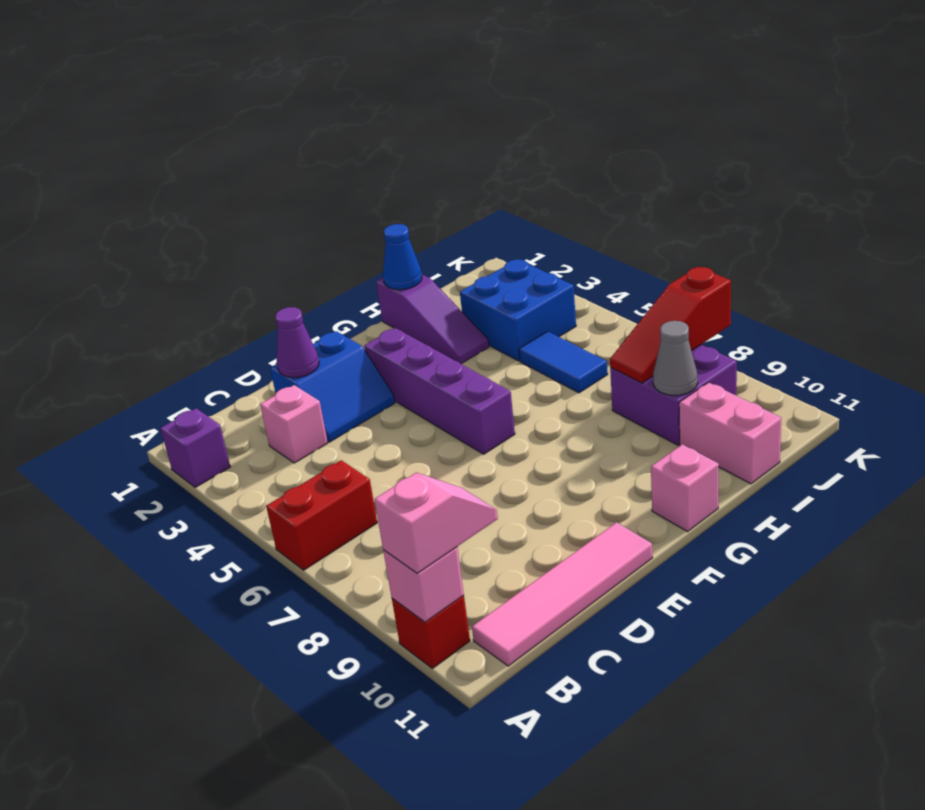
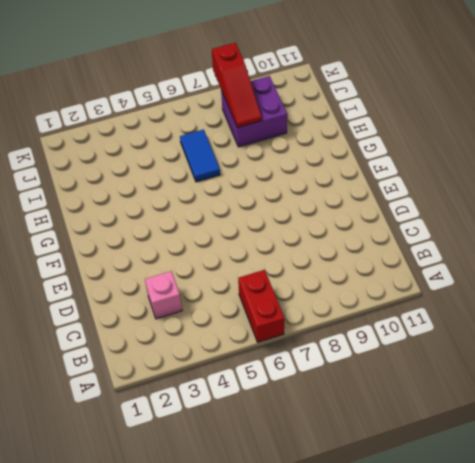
blue tile H6:I6 level 1 -> blue tile I5:I6 level 1
none -> purple brick A2 level 1
none -> red brick A10 level 1
none -> pink tile B11:E11 level 1

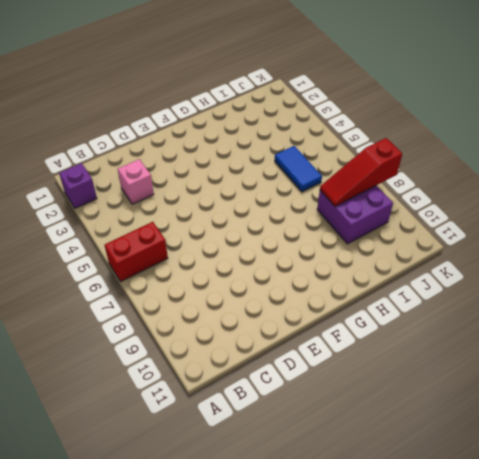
none -> red brick A10 level 1
none -> pink tile B11:E11 level 1
none -> blue slope D2:E3 level 1 top 2

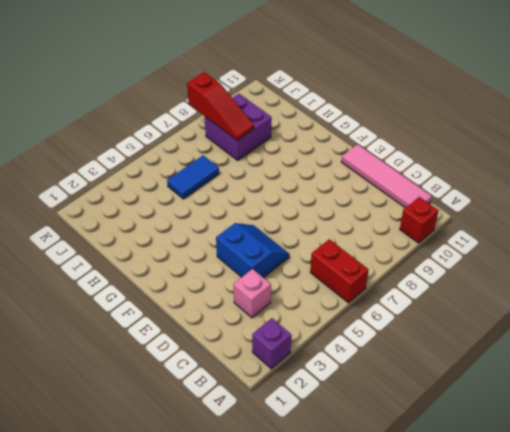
blue slope D4:E5 level 1 top 4 -> blue slope D2:E3 level 1 top 2
none -> purple brick F3:F6 level 1
none -> pink brick G11 level 1
none -> purple slope H1:H3 level 1 top 1

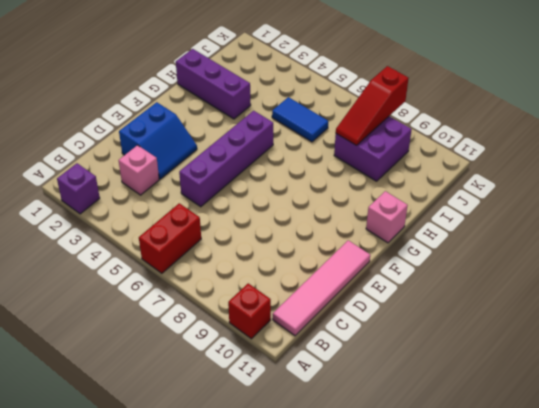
purple brick D5:G5 level 1 -> purple brick F3:F6 level 1
purple brick H1:H3 level 1 -> purple slope H1:H3 level 1 top 1
none -> blue brick I3:J4 level 1
none -> pink brick I10:I11 level 1
none -> pink brick A10 level 2

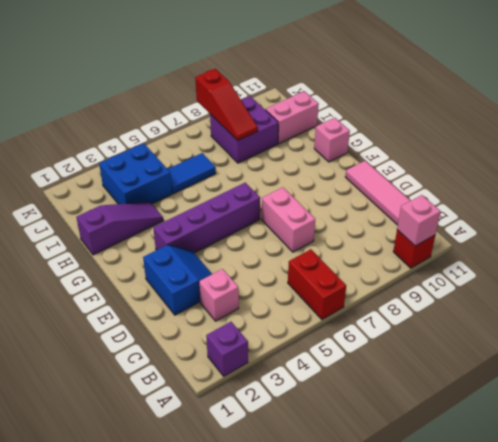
pink brick D7:E7 level 1 -> none
none -> purple cone D2 level 2
none -> blue cone H1 level 2
none -> grey cone I9 level 2

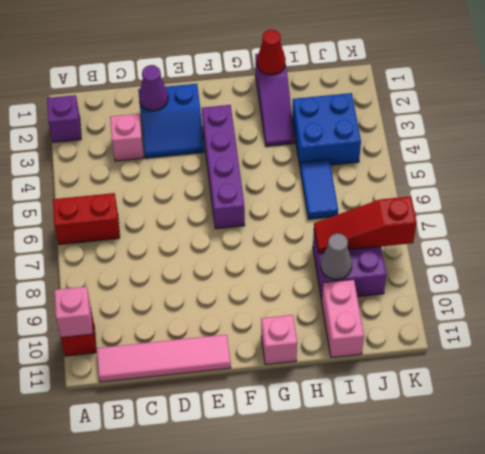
red cone H1 level 2 -> blue cone H1 level 2
none -> pink slope A10:B10 level 3 top A

